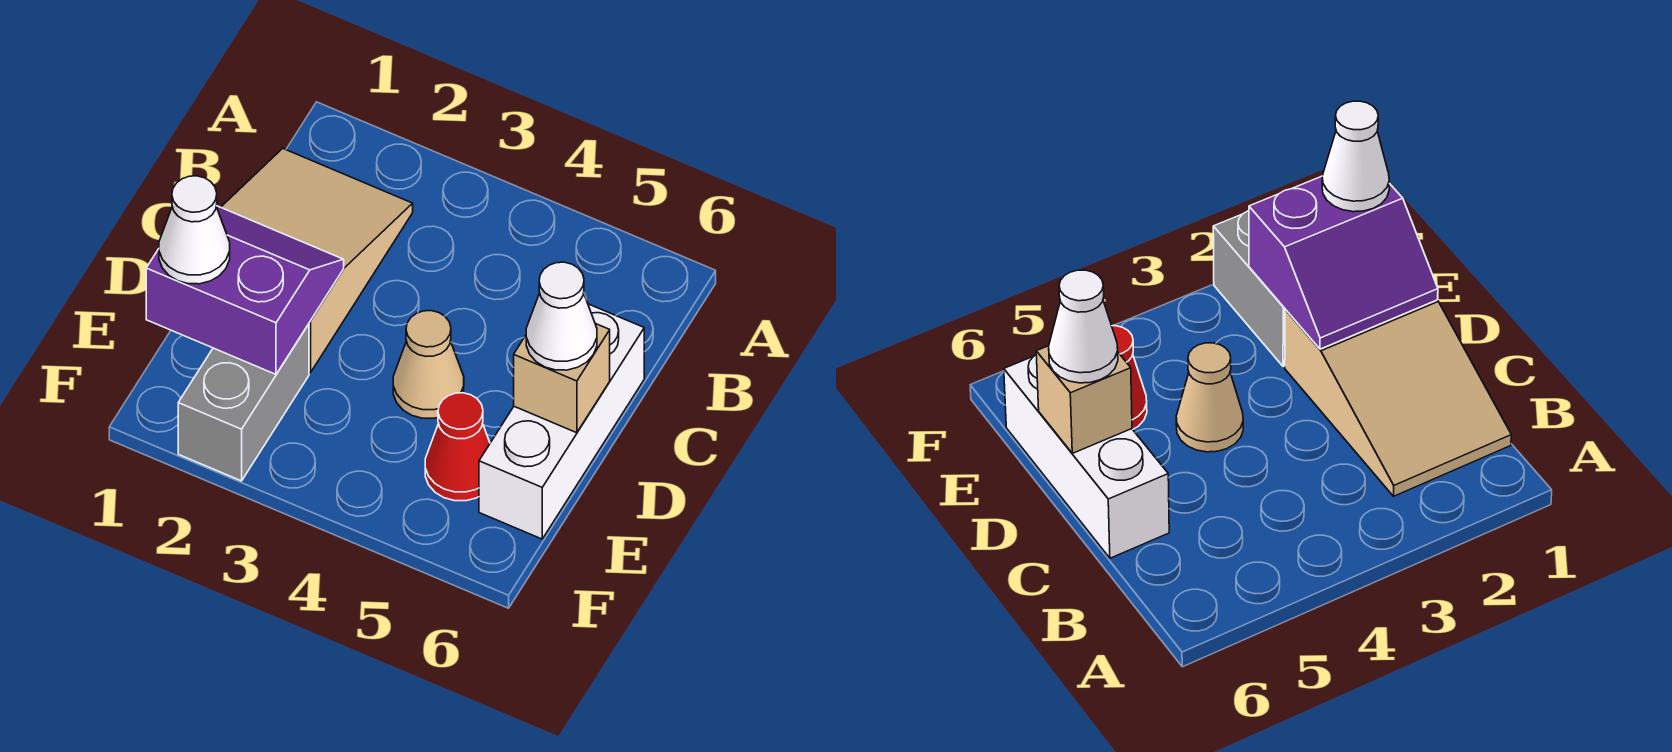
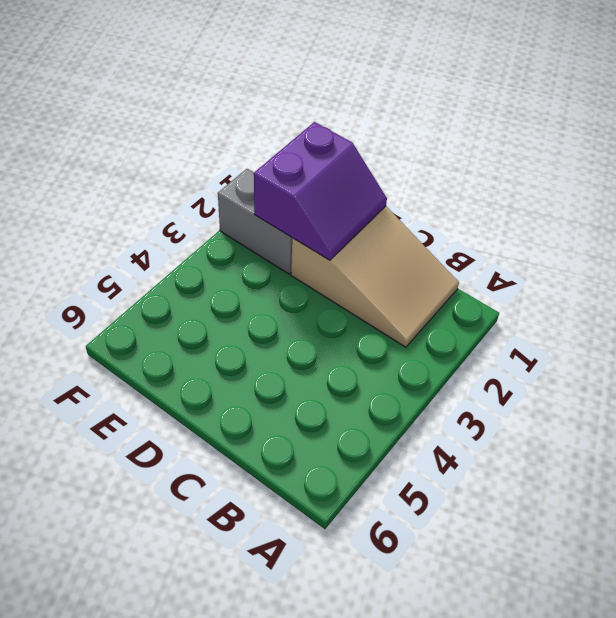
none -> white brick C6:E6 level 1
none -> tan cone D4 level 1

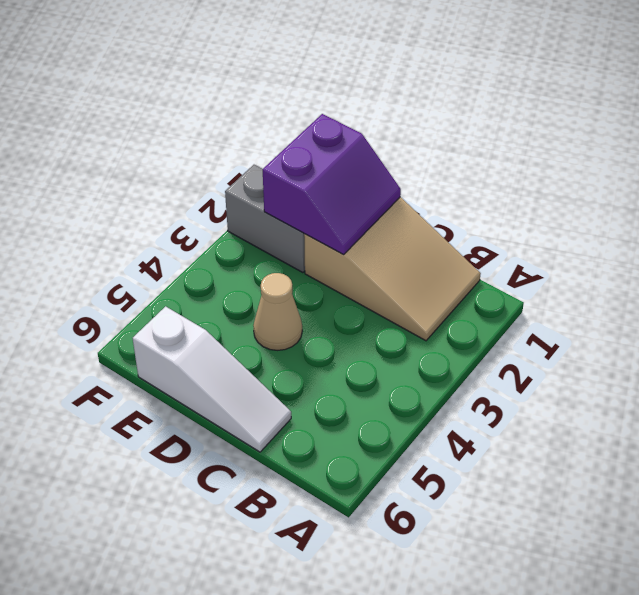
white slope C6:E6 level 1 top E -> white brick C6:E6 level 1
none -> red cone E5 level 1
none -> tan brick D6 level 2

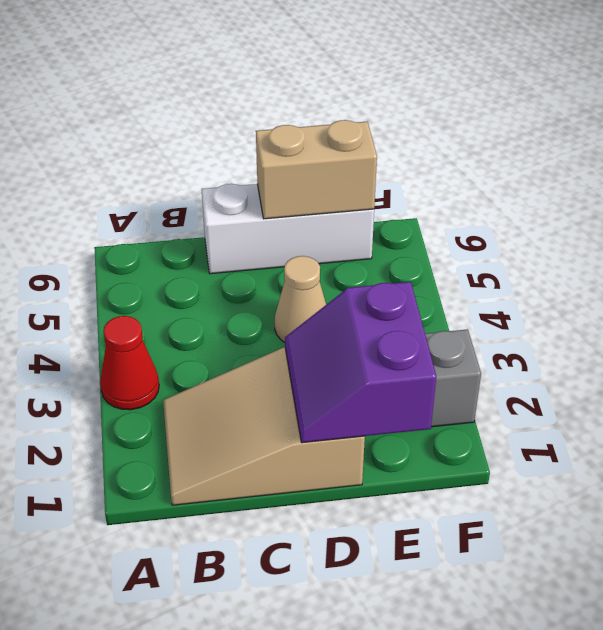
red cone A3 level 1 -> red cone E5 level 1
tan brick D6:E6 level 2 -> tan brick D6 level 2
none -> white cone D6 level 3
none -> white cone E1 level 3

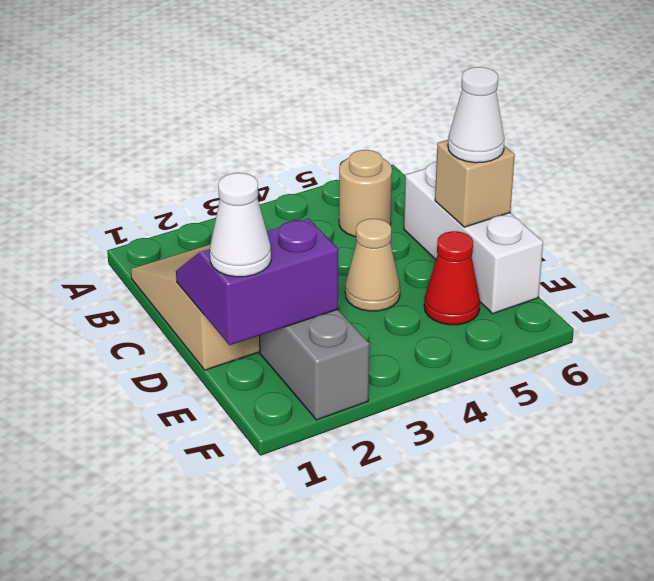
tan round brick B5 level 1 -> none

